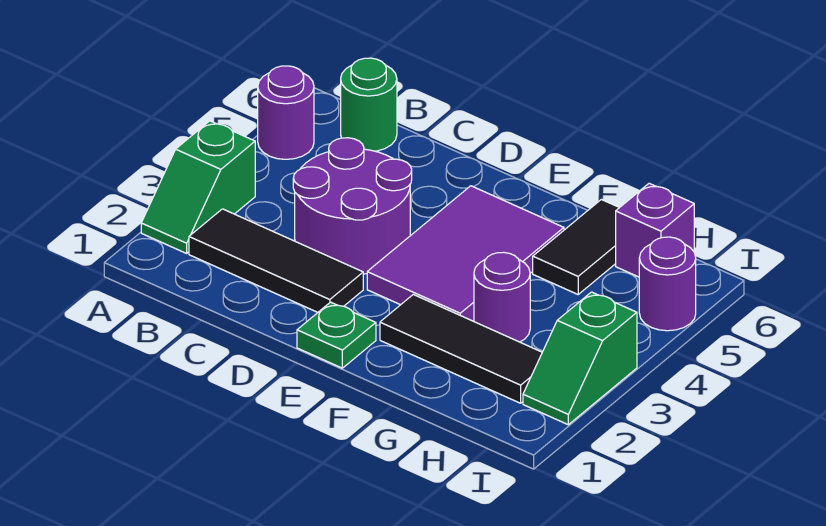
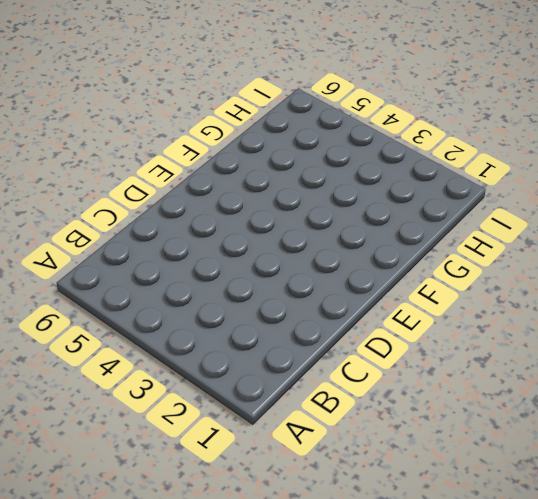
none -> green slope A2:A3 level 1 top 3
none -> purple round brick A5 level 1
none -> black tile B2:D2 level 1

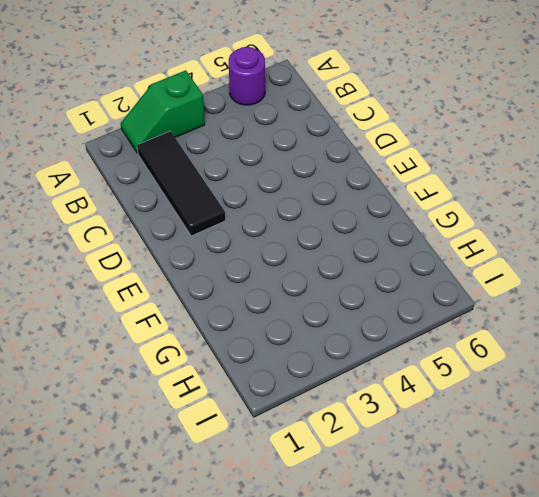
none -> green round brick B6 level 1
none -> purple round brick C3:D4 level 1
none -> green plate E1 level 1

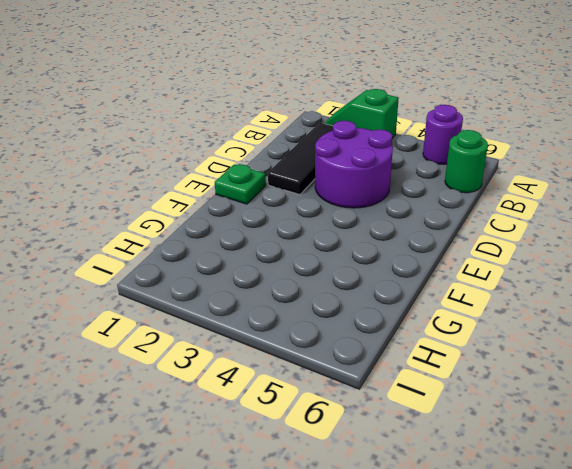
none -> purple tile E3:F5 level 1
none -> black tile F2:H2 level 1
none -> purple round brick G3 level 1

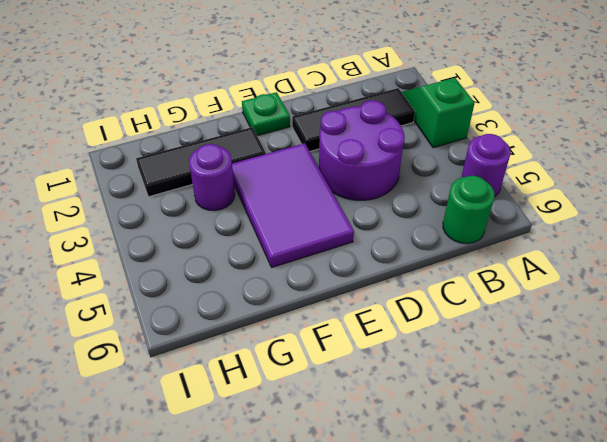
none -> black tile G5:G6 level 1
none -> purple brick H6 level 1
none -> green slope I2:I3 level 1 top 3

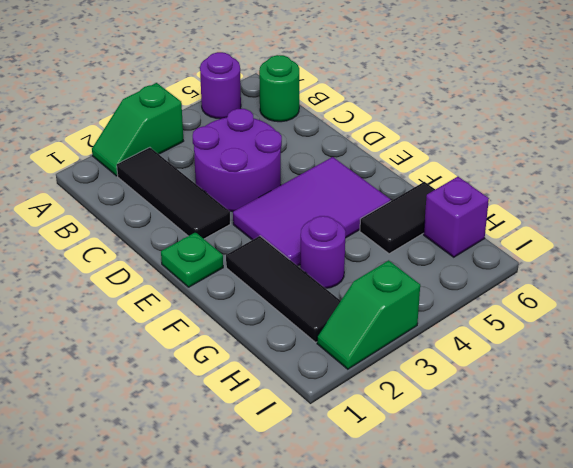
none -> purple round brick I5 level 1

